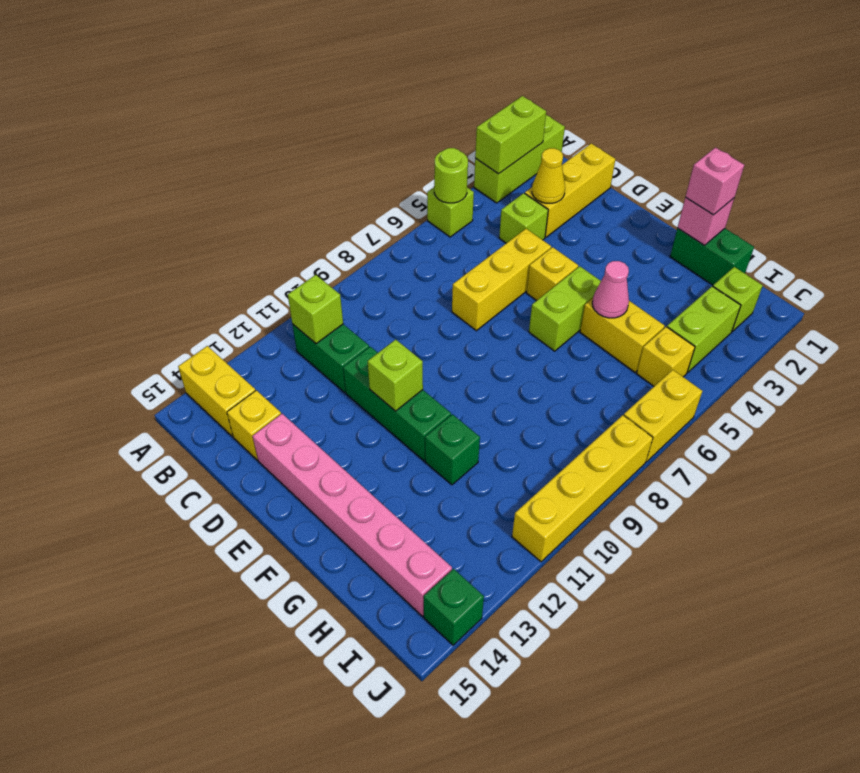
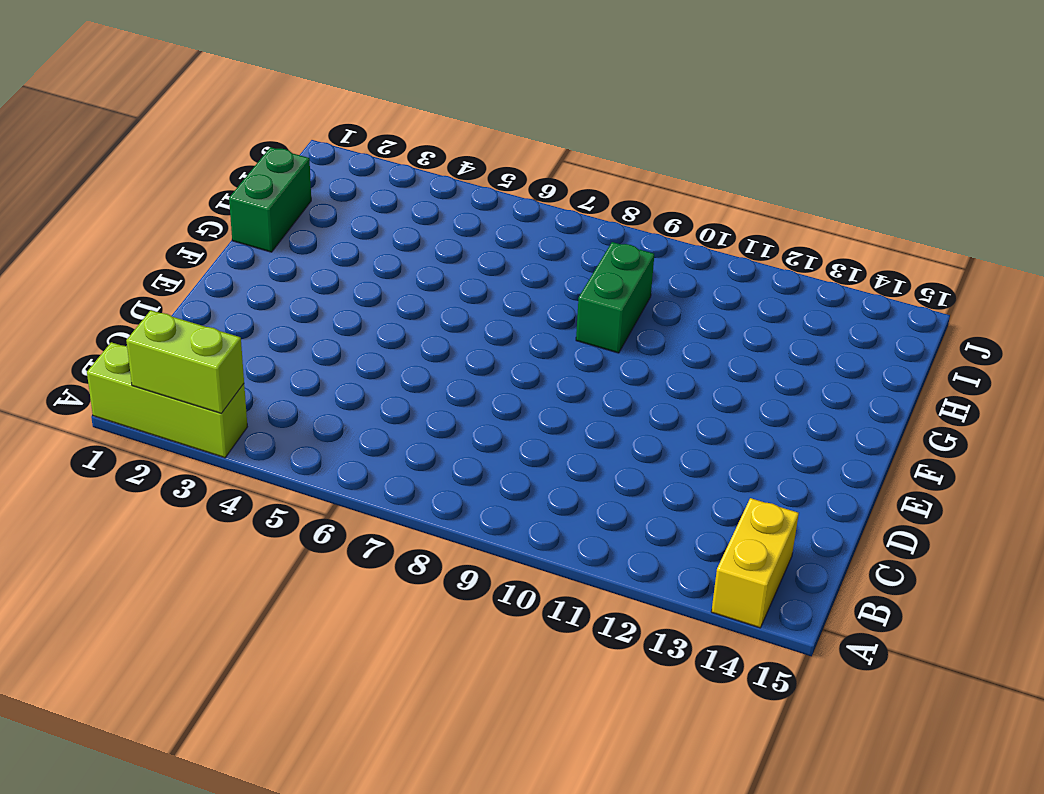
green brick G9:H9 level 1 -> green brick B11:C11 level 1
none -> lime brick A5 level 1
none -> yellow brick C1:C3 level 1
none -> lime brick C4 level 1

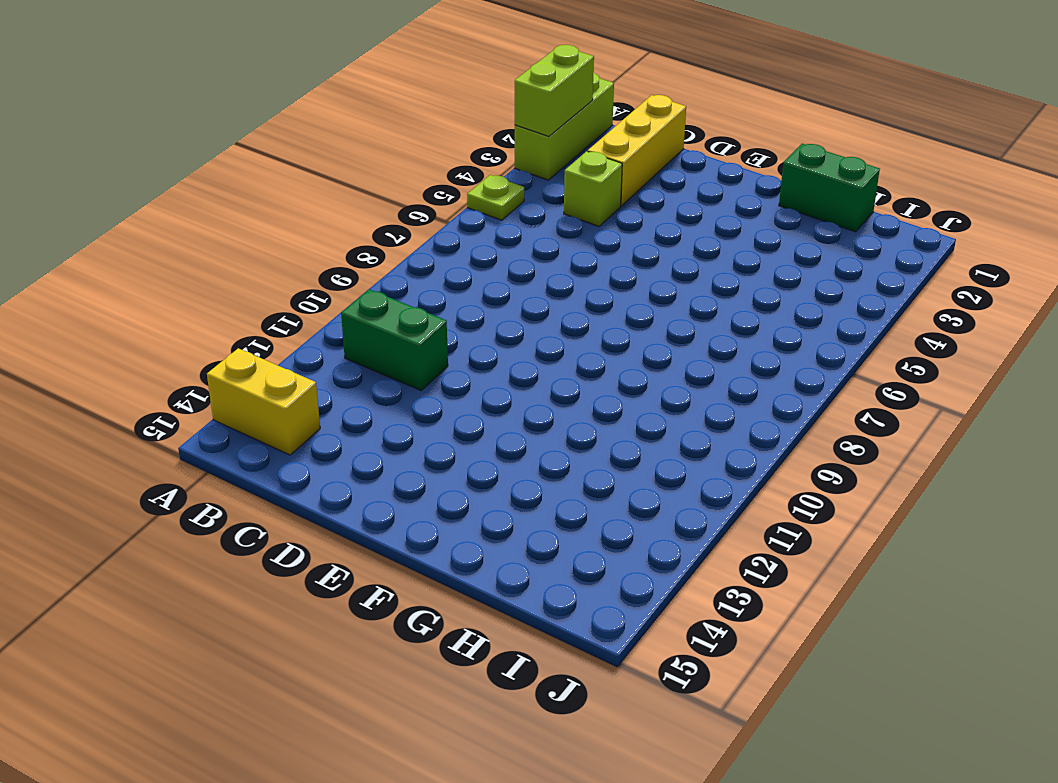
lime plate A5 level 1 -> lime brick A5 level 1
none -> yellow brick C14 level 1
none -> yellow brick D5:D7 level 1
none -> green brick D11:F11 level 1

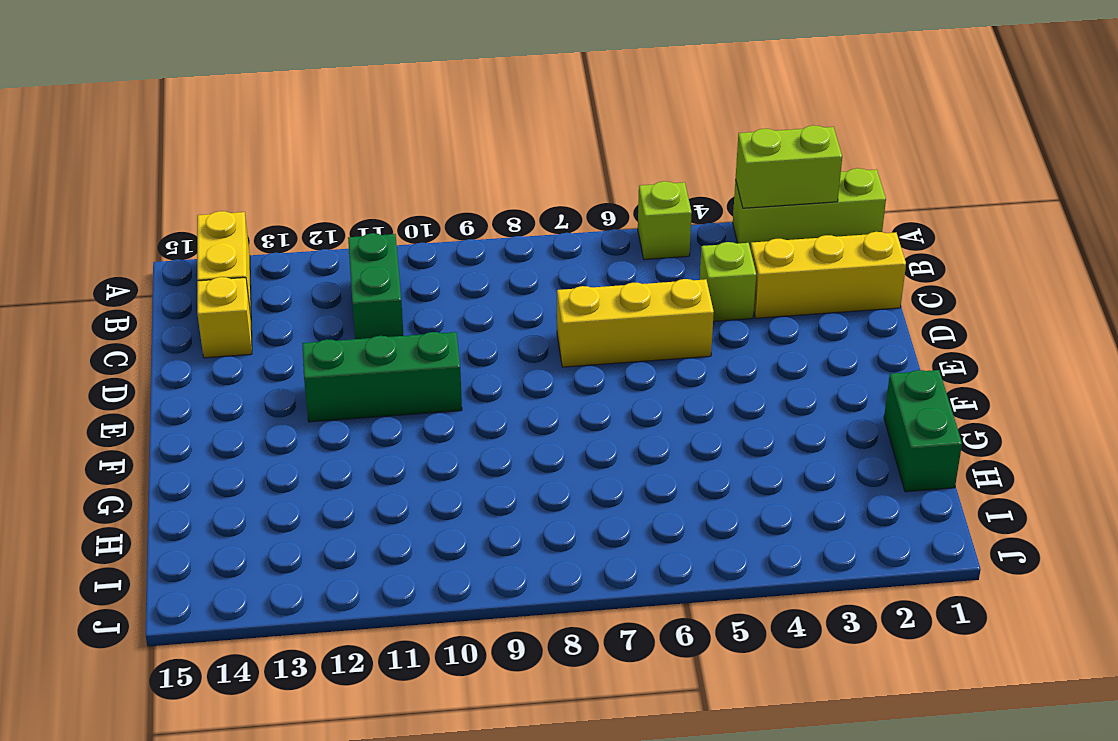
green brick E10:E12 level 1 -> green brick D11:F11 level 1
none -> pink brick D14:I14 level 1
none -> yellow brick E5 level 1
none -> lime brick F5:F6 level 1

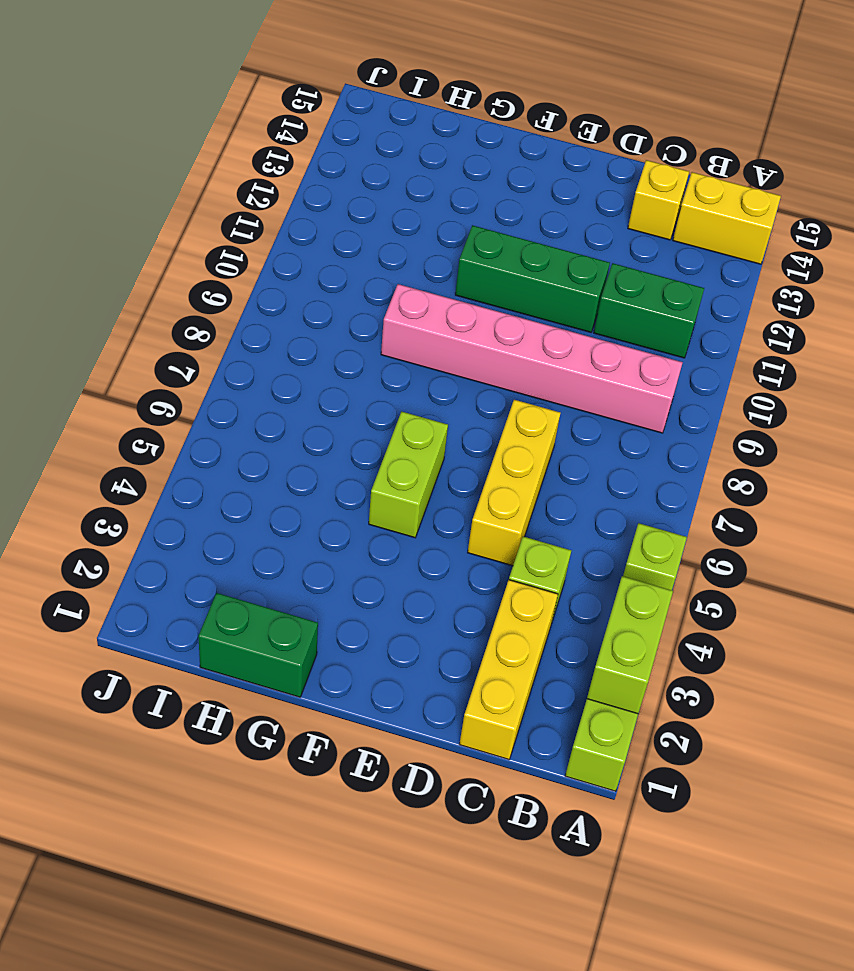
pink brick B9:G9 level 1 -> pink brick D14:I14 level 1
none -> yellow brick E5 level 1
none -> yellow brick G5:H5 level 1
none -> green brick G11 level 1

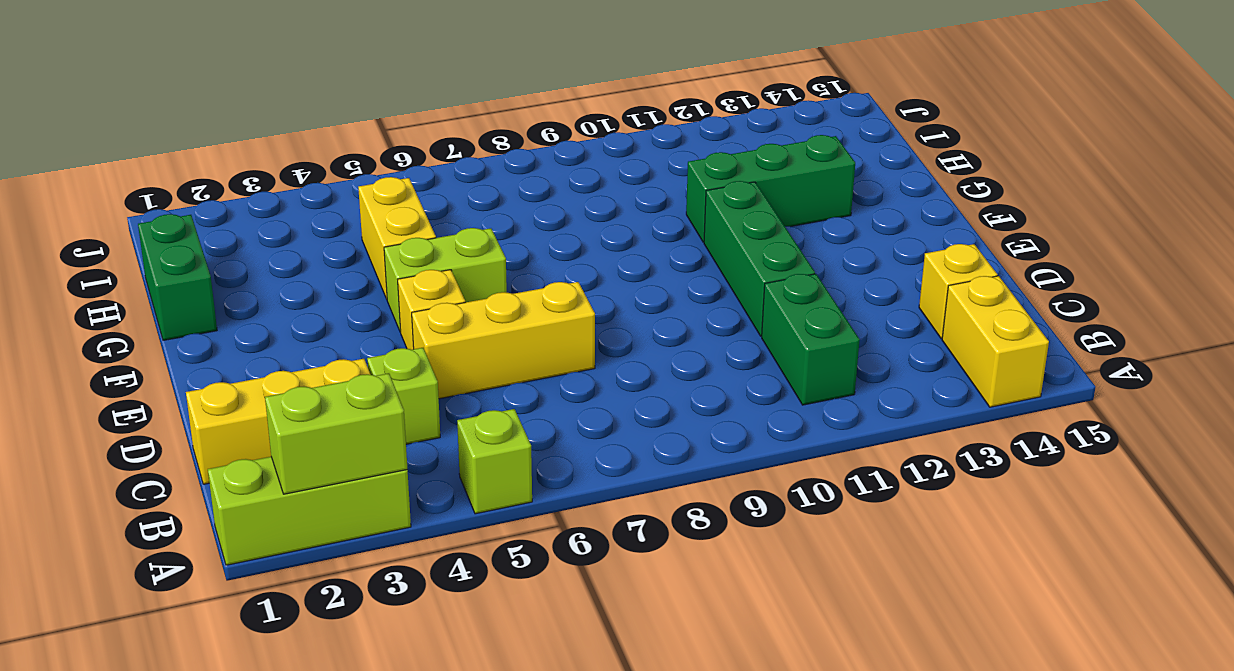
green brick G11:G13 level 1 -> green brick G11 level 1
none -> pink brick D14:I14 level 1
none -> lime brick I2 level 1
none -> lime brick I3:I4 level 1

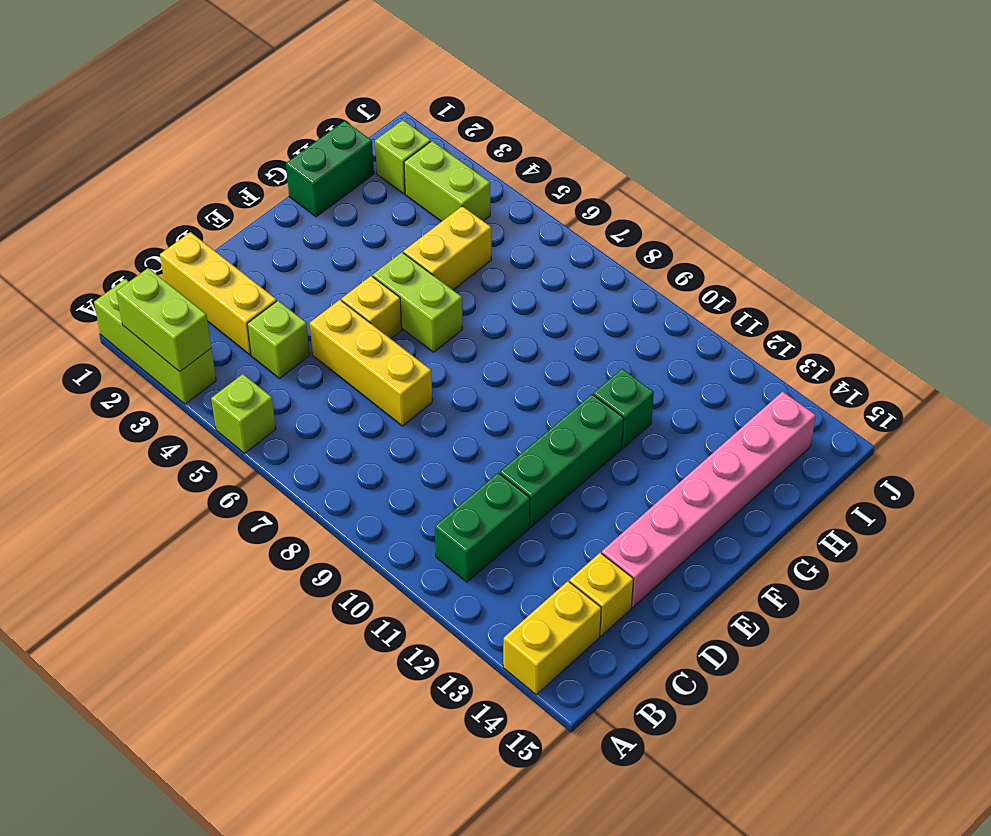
none -> yellow brick I5 level 1
none -> yellow brick J6:J7 level 1
none -> yellow brick J8:J11 level 1

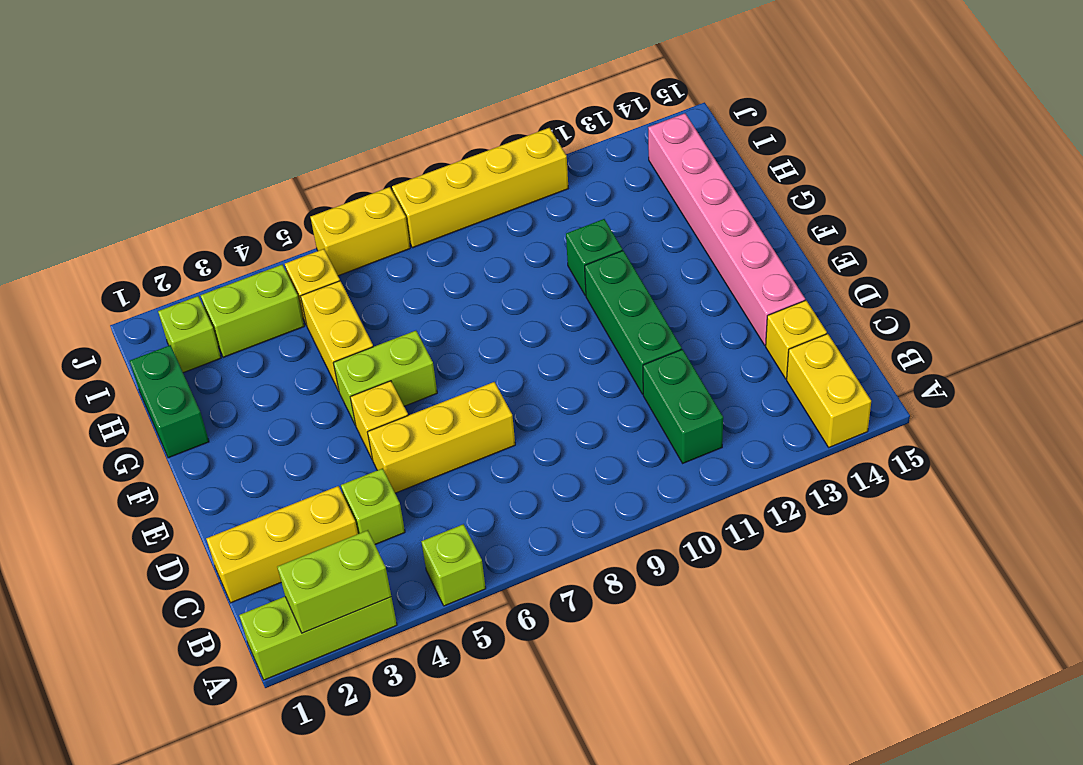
none -> green brick J14 level 1
none -> lime round brick A5 level 2
none -> lime brick B11 level 2

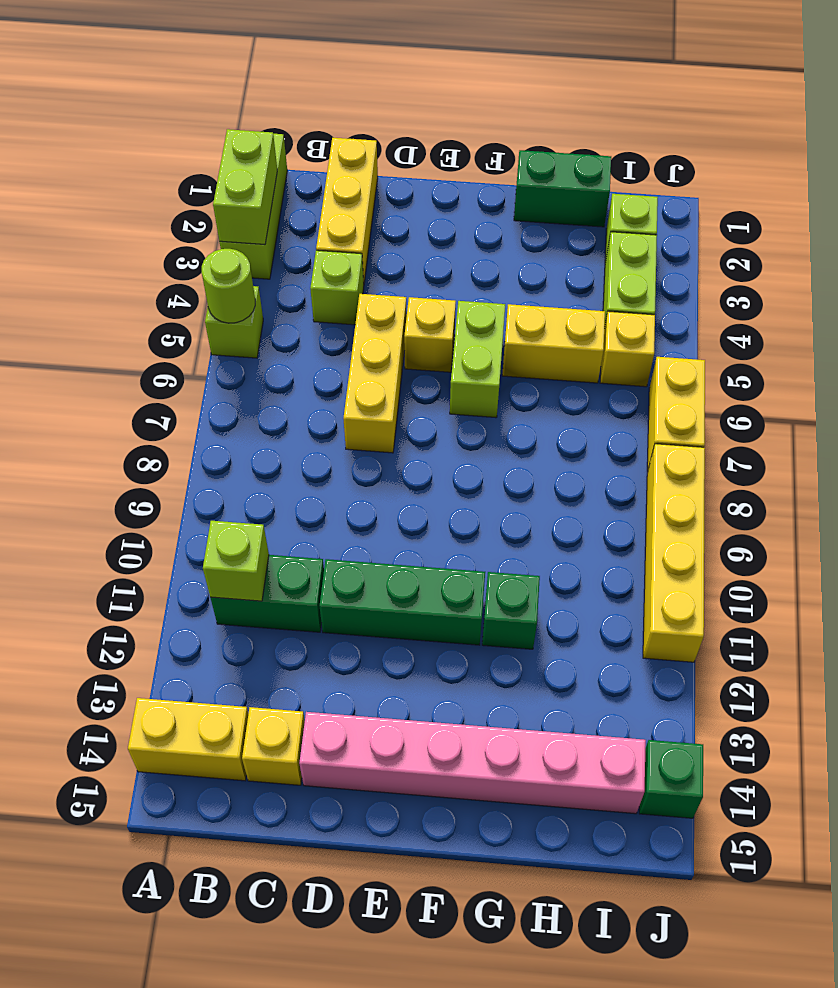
none -> yellow cone C3 level 2
none -> lime brick E11 level 2
none -> pink brick G1 level 2

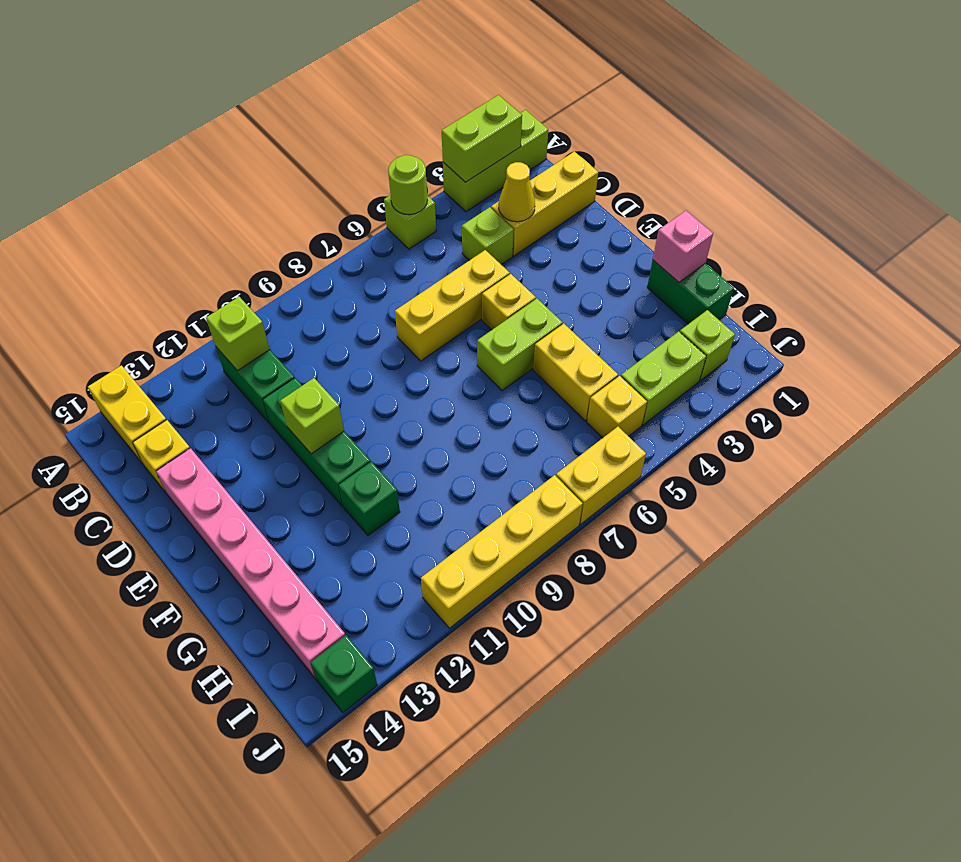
none -> pink cone G5 level 2
none -> pink brick G1 level 3

